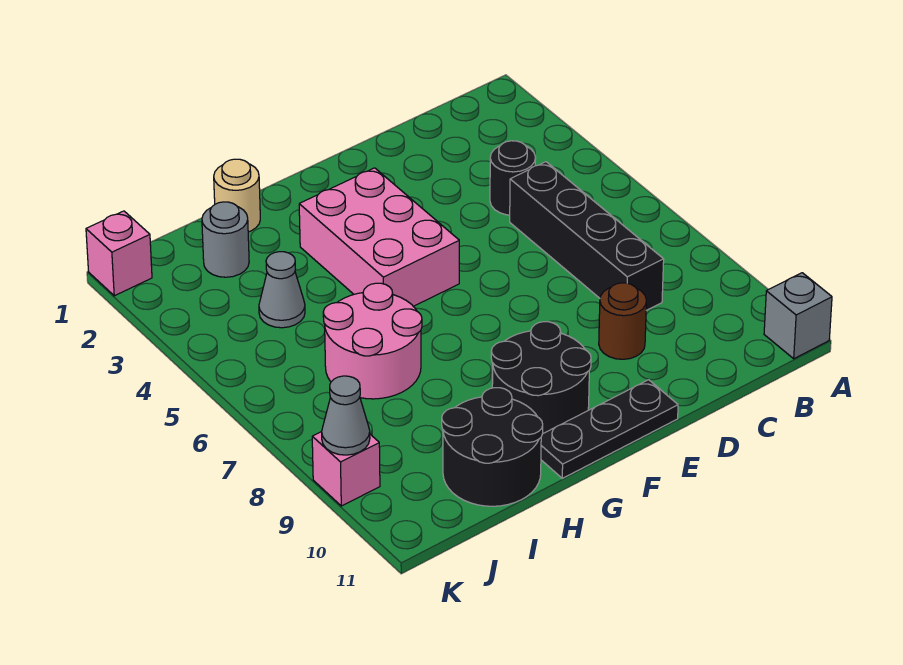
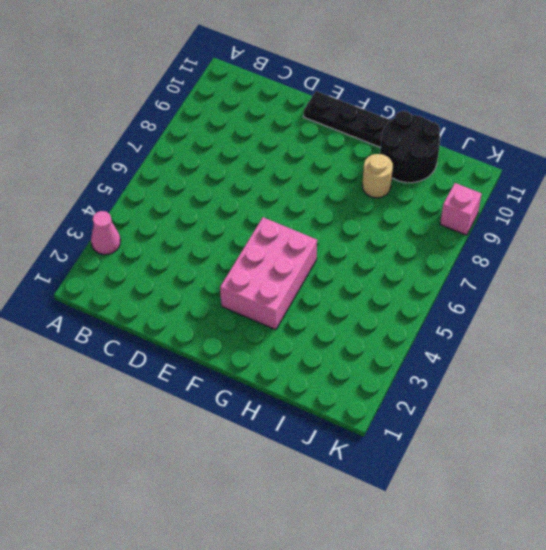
pink cone A3 level 1 -> none
tan round brick H9 level 1 -> tan round brick H1 level 1
none -> grey brick A11 level 1
none -> black round brick C4 level 1
none -> black brick C5:C8 level 1

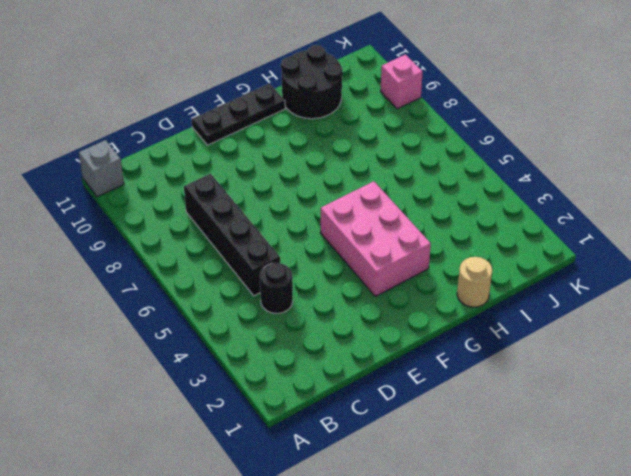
none -> brown round brick D9 level 1
none -> black round brick F9:G10 level 1
none -> pink round brick H6:I7 level 1

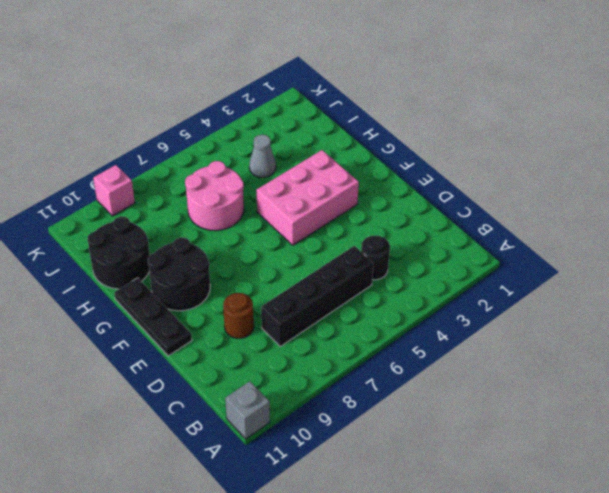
none -> tan round brick H1 level 1
none -> grey round brick I2 level 1
none -> pink brick K1 level 1

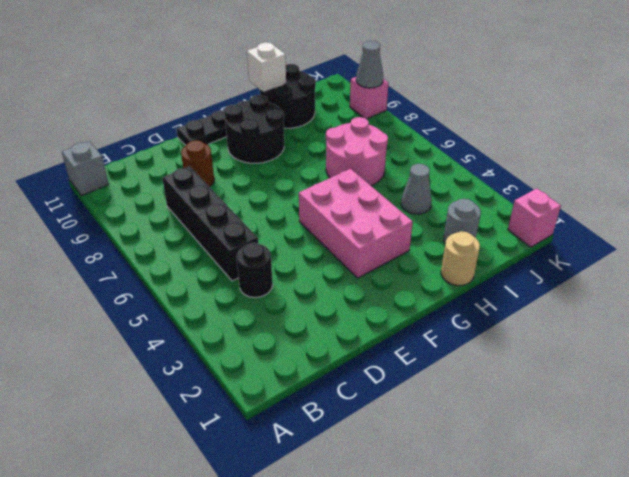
white brick H11 level 2 -> none

